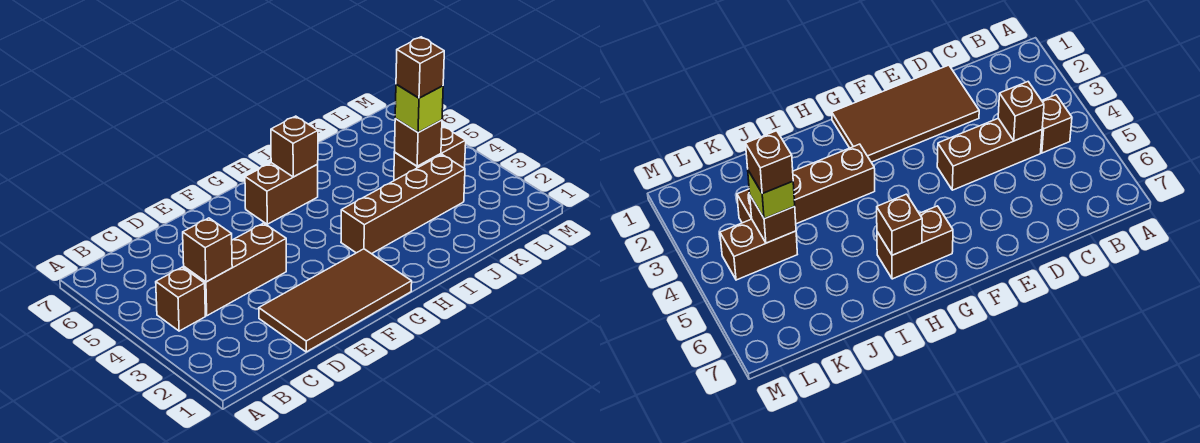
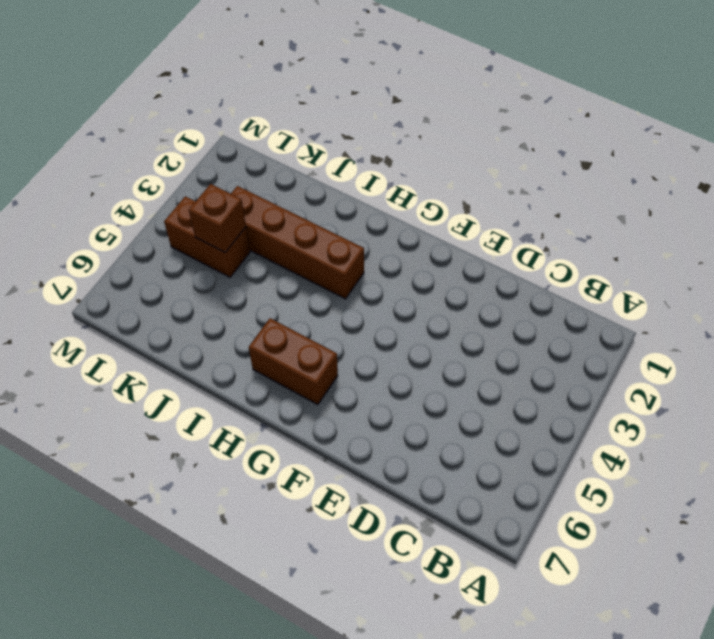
none -> brown brick B4 level 1
none -> brown brick C4:E4 level 1

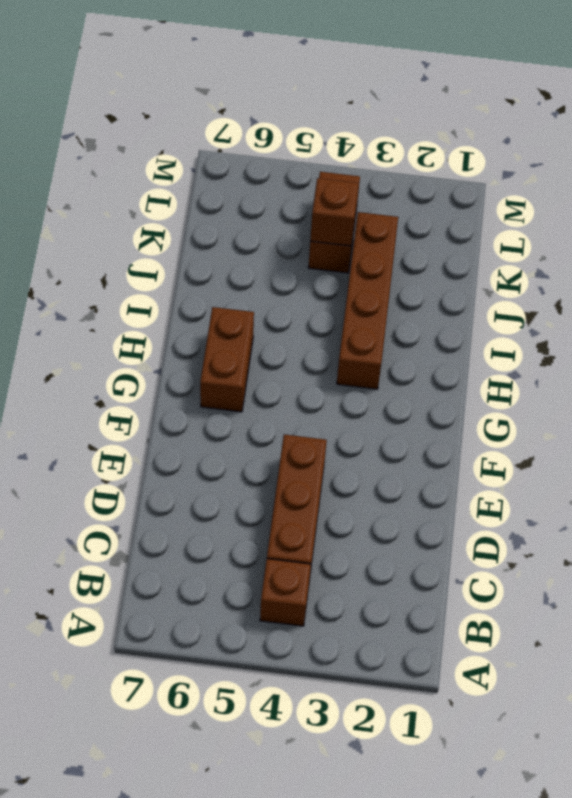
none -> brown tile D1:G2 level 1
none -> brown brick C4 level 2

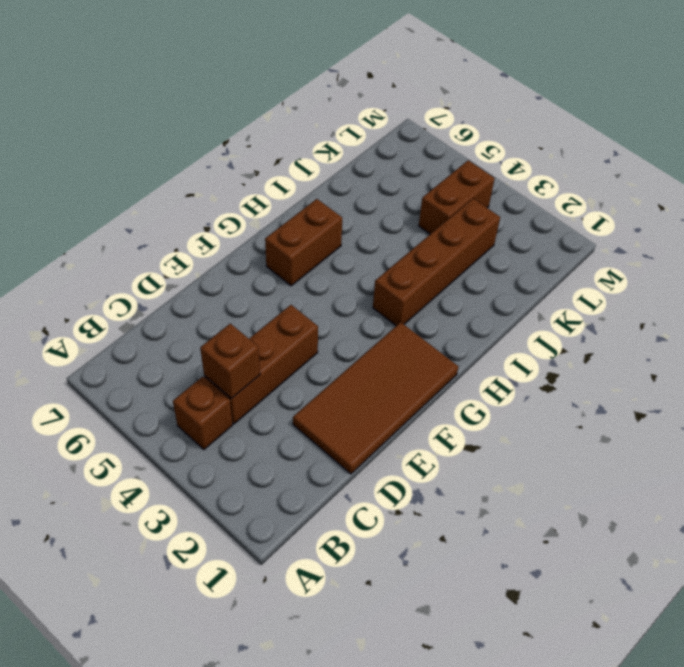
none -> brown brick H6 level 2
none -> brown brick K4 level 2

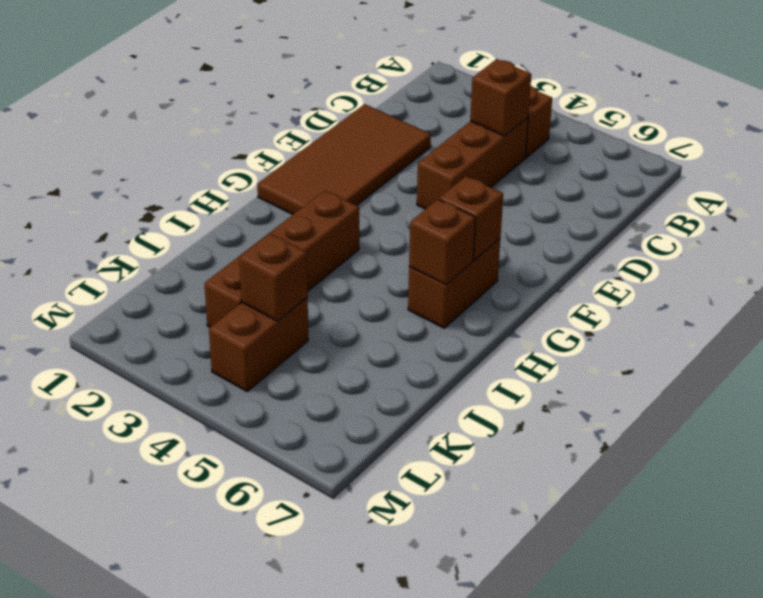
brown brick G6 level 2 -> brown brick K4 level 4
none -> lime brick K4 level 3

